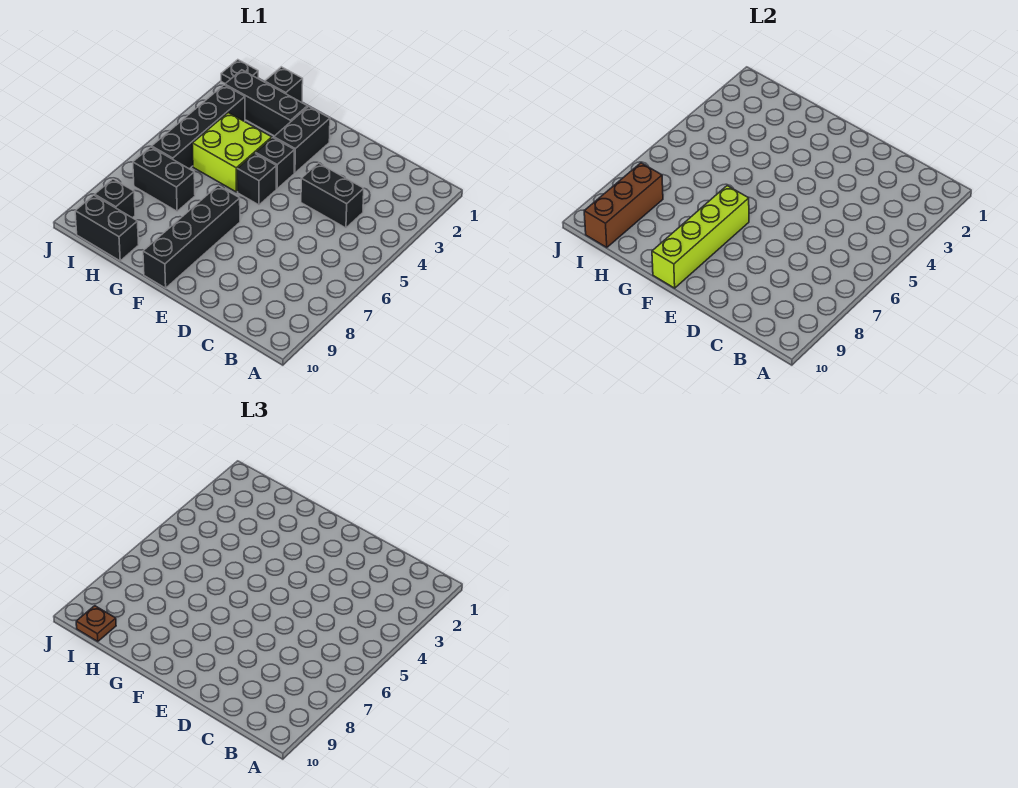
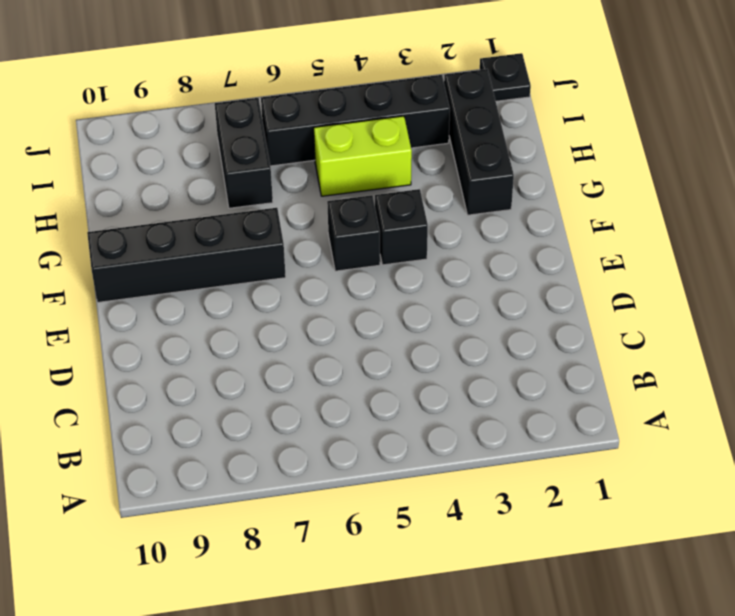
lime brick H4:H5 level 1 -> lime brick G4:H5 level 1
none -> black brick C4:D4 level 1
none -> black brick F2:F3 level 1
none -> black brick H1 level 1

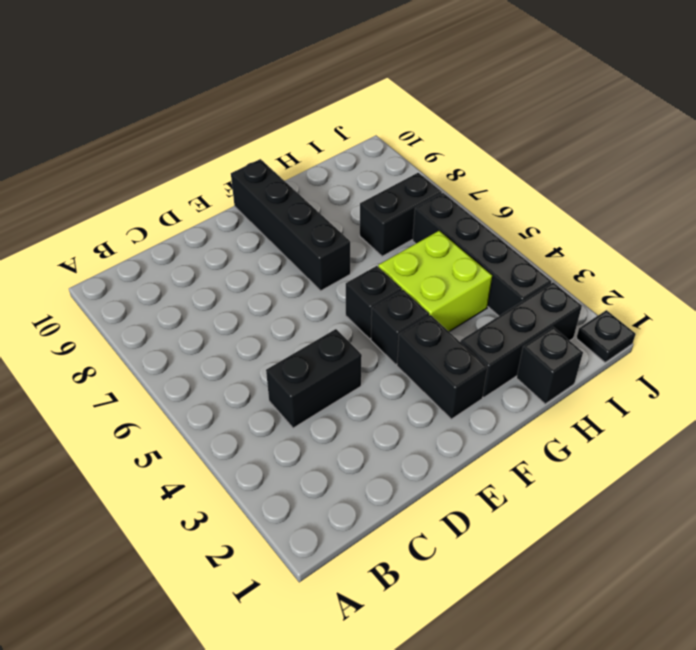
none -> black brick H10:I10 level 1
none -> black brick I9 level 1
none -> lime brick F7:F10 level 2

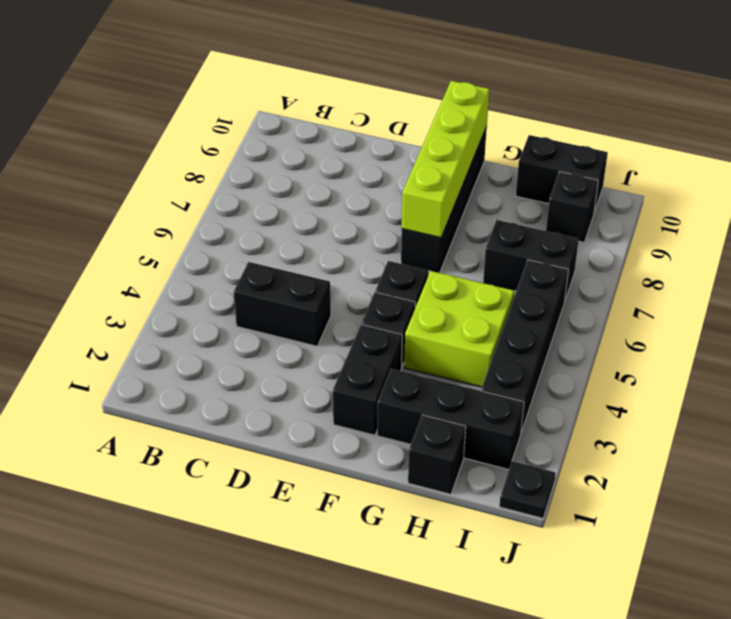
none -> brown brick I8:I10 level 2
none -> brown plate I10 level 3

